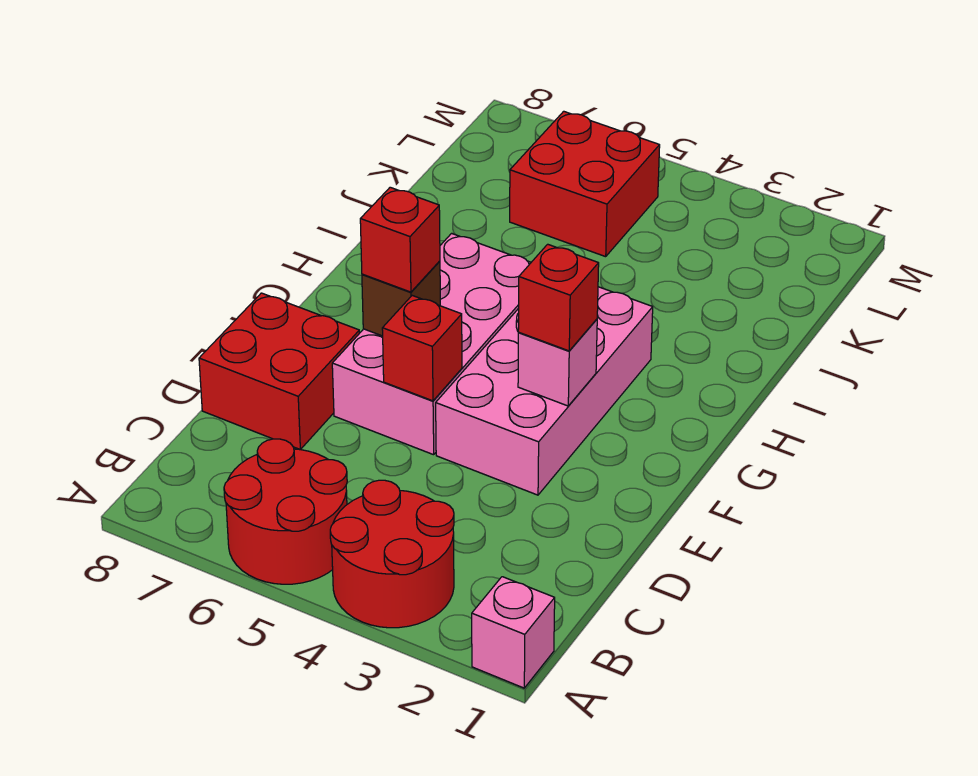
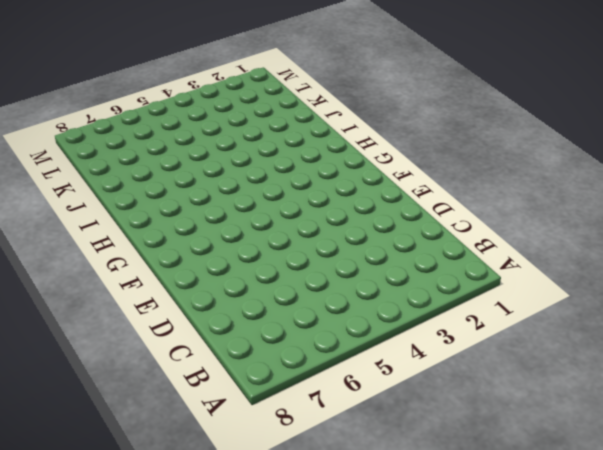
none -> pink brick A1 level 1
none -> red round brick A3:B4 level 1
none -> red round brick A5:B6 level 1

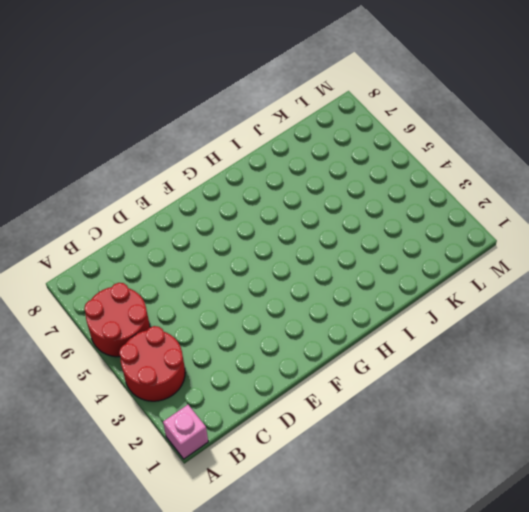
none -> red brick D7:E8 level 1
none -> pink brick E3:H4 level 1
none -> pink brick E5:H6 level 1

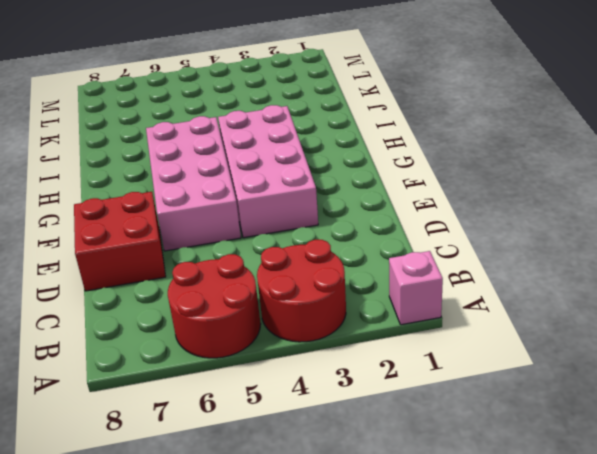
none -> red brick K5:L6 level 1
none -> red brick E5 level 2
none -> pink brick F3 level 2

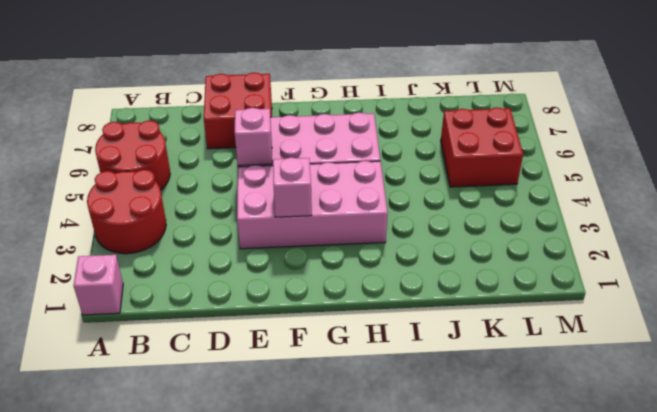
pink brick E5 level 2 -> red brick E5 level 2
none -> brown brick F6 level 2
none -> red brick F3 level 3
none -> red brick F6 level 3

